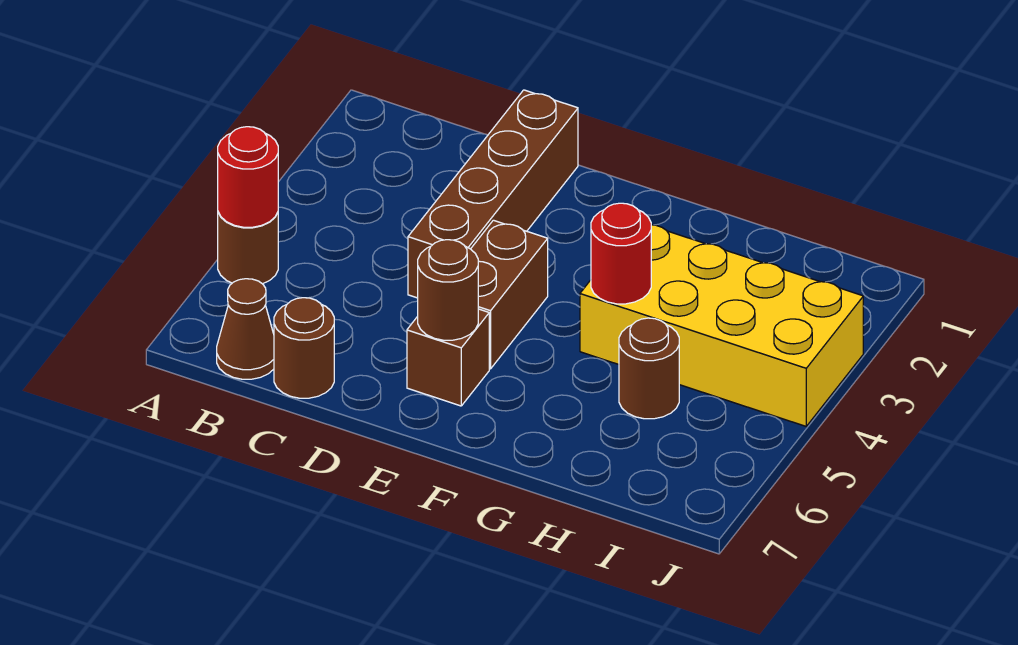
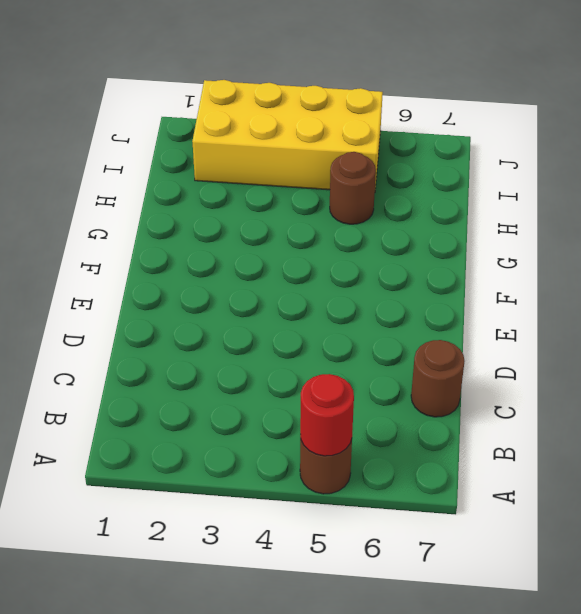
yellow brick I2:J5 level 1 -> yellow brick G3:J4 level 1
none -> brown cone B7 level 1
none -> brown brick D1:D4 level 1

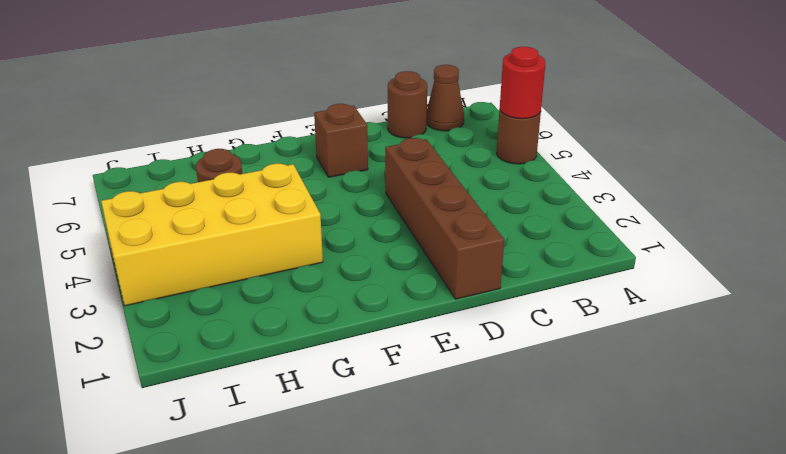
none -> brown brick E4:E5 level 1
none -> brown round brick E6 level 2

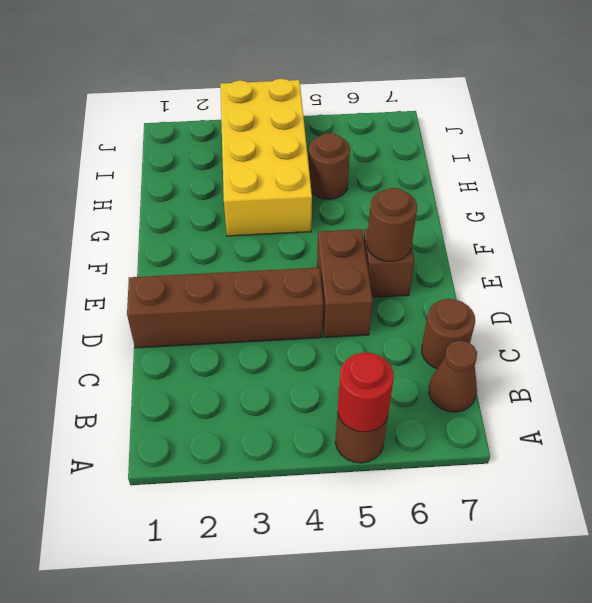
brown brick D5:E5 level 1 -> brown brick E4:E5 level 1
none -> red round brick G4 level 2

